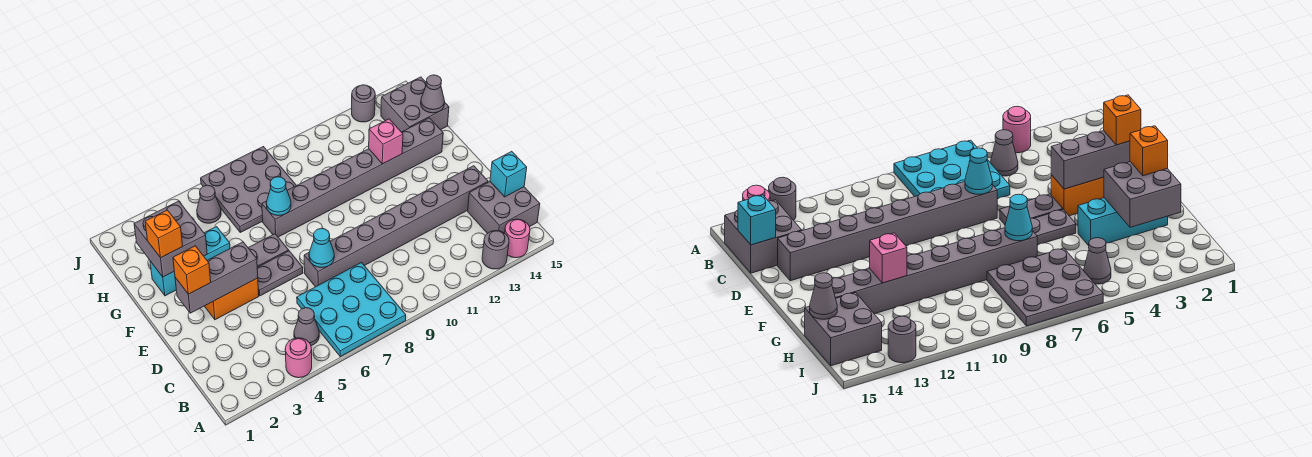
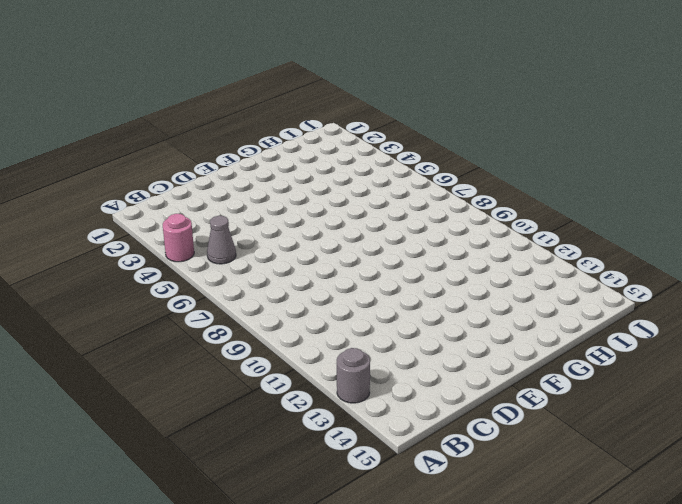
none -> cyan plate A6:C8 level 1
none -> pink round brick A14 level 1
none -> grey brick B14:C15 level 1

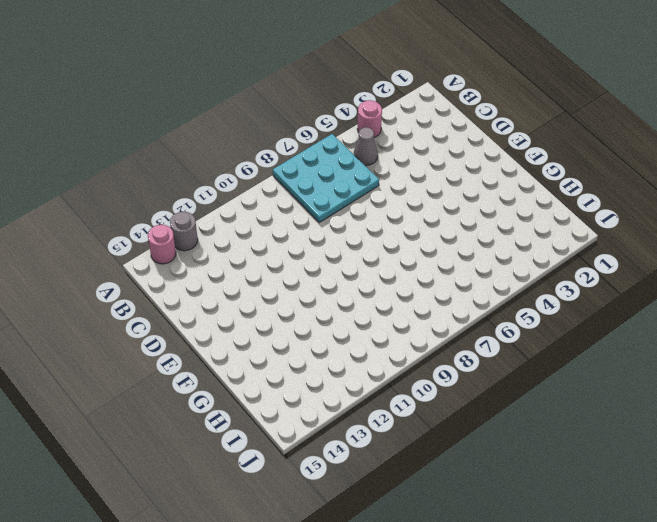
none -> grey brick B14:C15 level 1
none -> grey brick D7:D14 level 1
none -> orange brick E3:E4 level 1

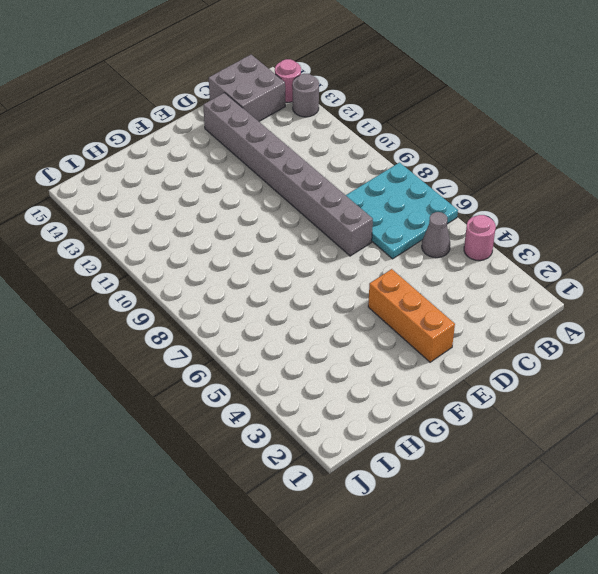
orange brick E2:E4 level 1 -> orange brick E3:E4 level 1
none -> grey plate E5:E6 level 1
none -> grey plate F5:F6 level 1
none -> cyan brick G2:G4 level 1

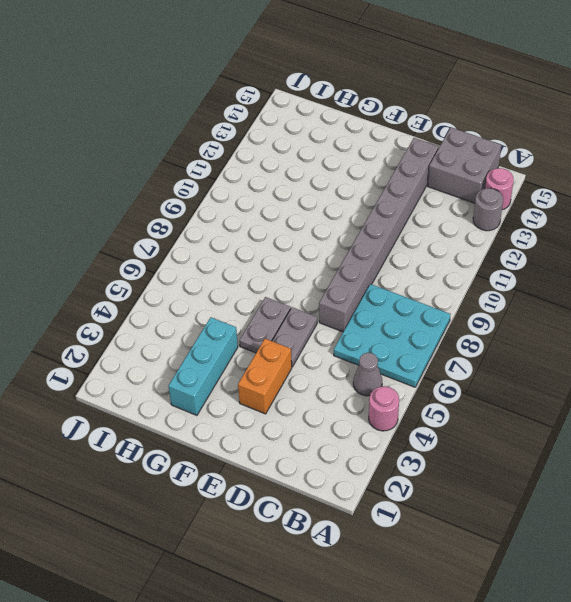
none -> grey brick G7:G14 level 1
none -> grey plate H6:J8 level 1
none -> grey brick H14:I15 level 1

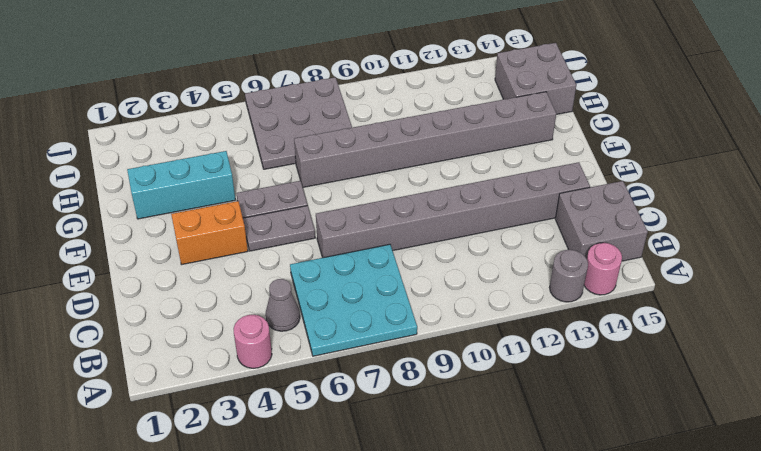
none -> grey cone I5 level 1
none -> grey round brick J13 level 1
none -> cyan brick C15 level 2

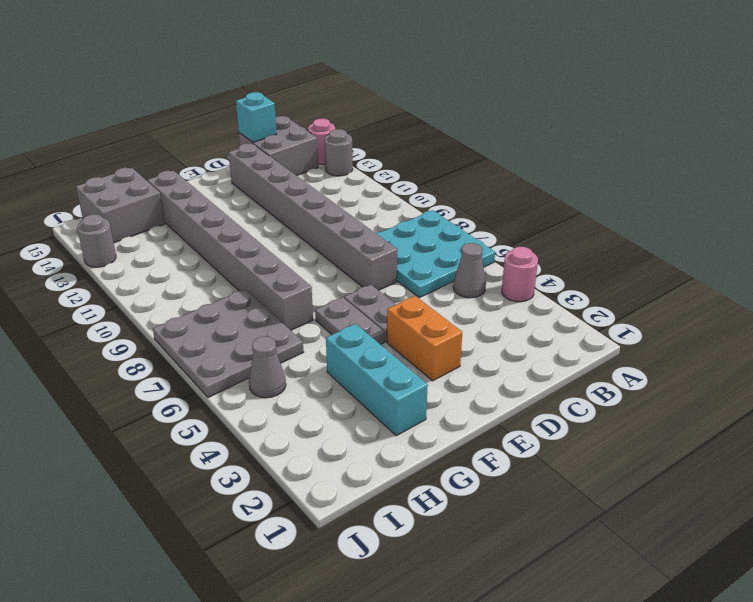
none -> cyan cone D7 level 2
none -> grey brick E2:E4 level 2
none -> grey brick G2:H3 level 2

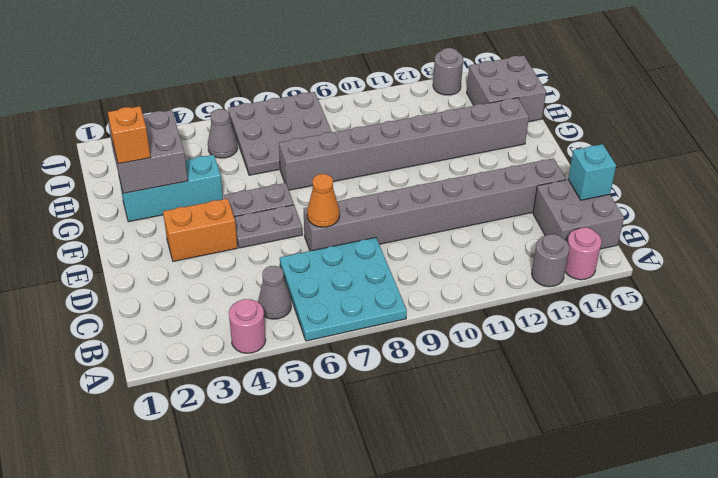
orange cone D7 level 2 -> cyan cone D7 level 2
none -> grey brick E2:E4 level 2
none -> cyan cone G7 level 2
none -> pink brick G12 level 2

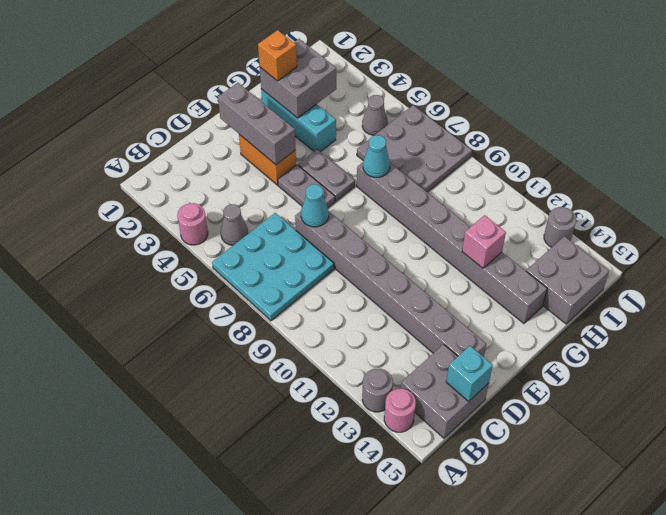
none -> grey cone H15 level 2
none -> orange brick E2 level 3

